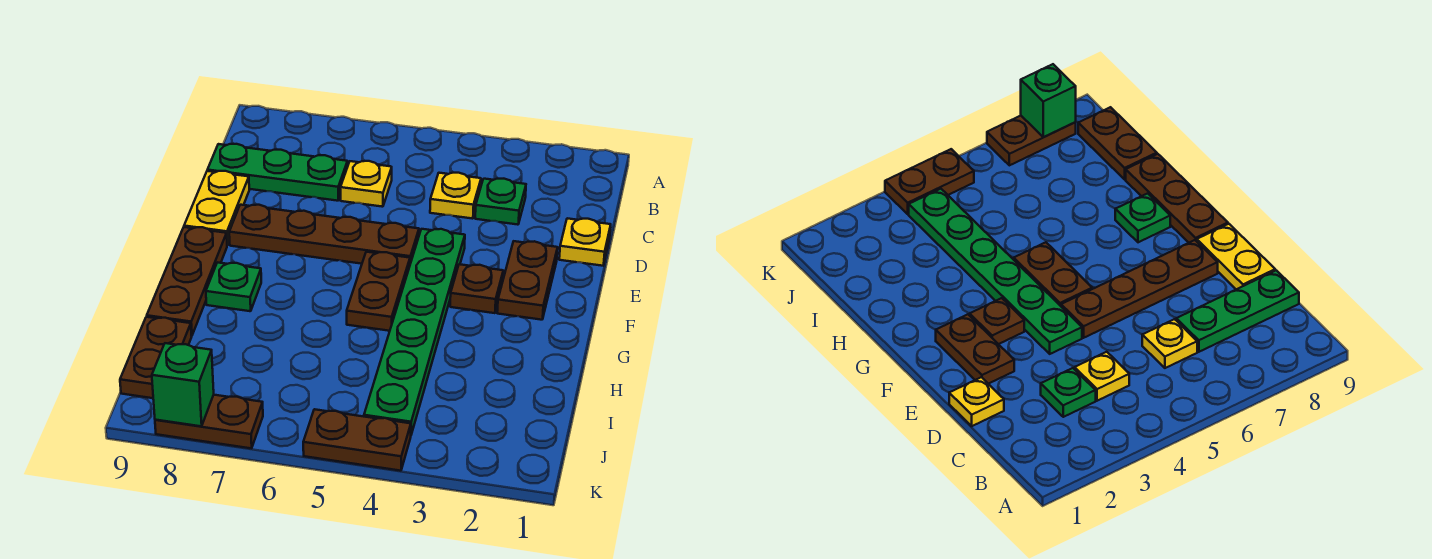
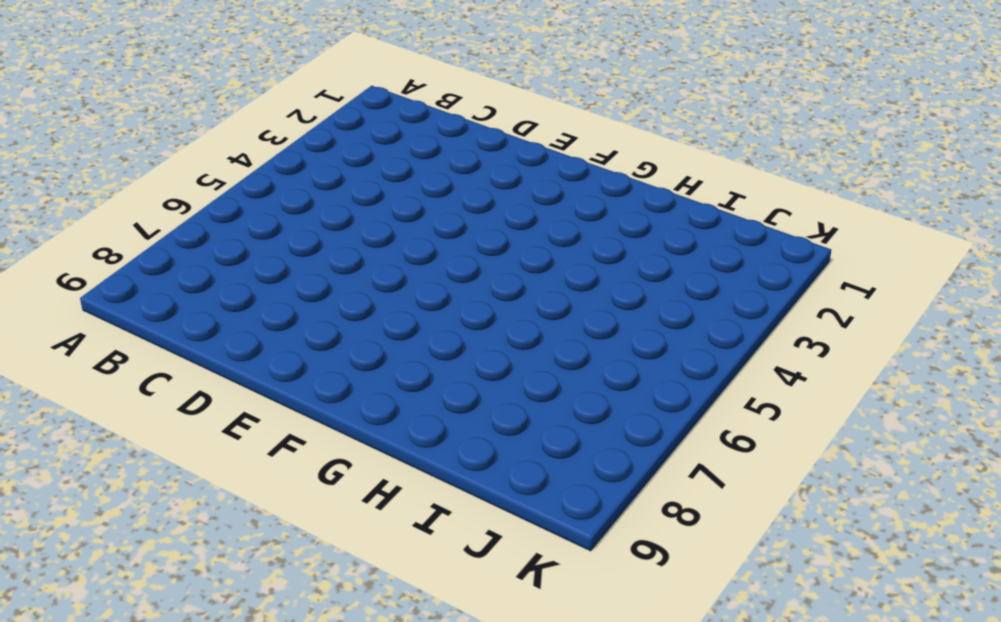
none -> green plate C3 level 1
none -> yellow plate C4 level 1
none -> yellow plate C6 level 1

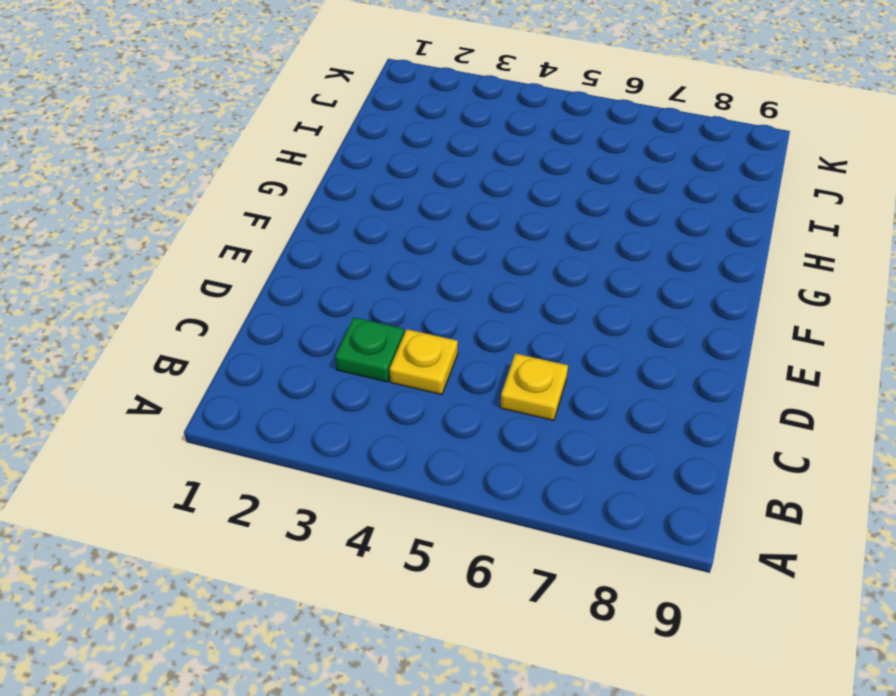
none -> green plate C7:C9 level 1
none -> yellow plate D1 level 1
none -> yellow plate D9:E9 level 1

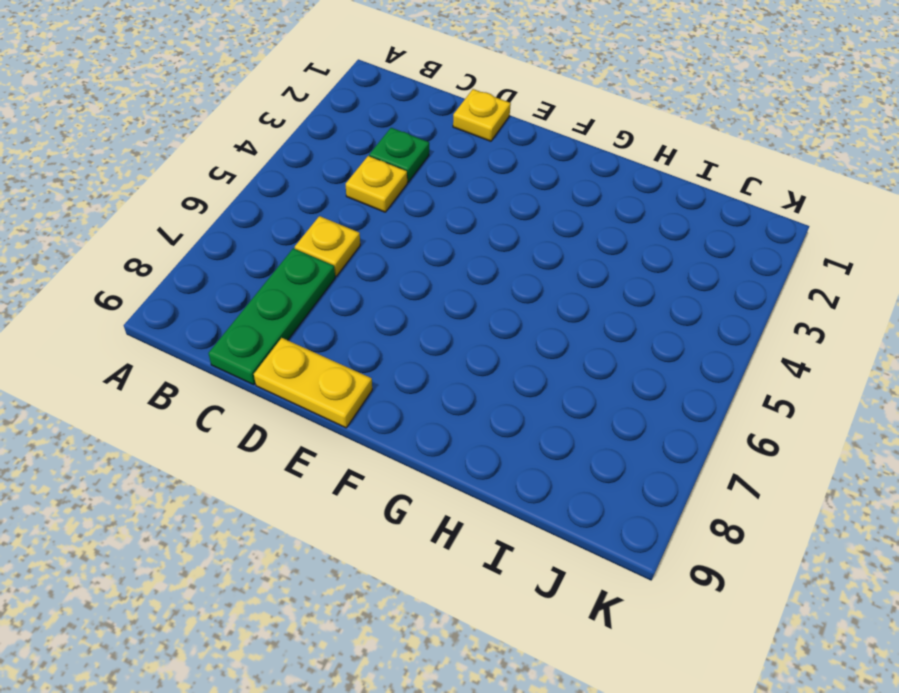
none -> brown plate E2:F2 level 1
none -> green plate E4:J4 level 1
none -> brown plate E5:E8 level 1

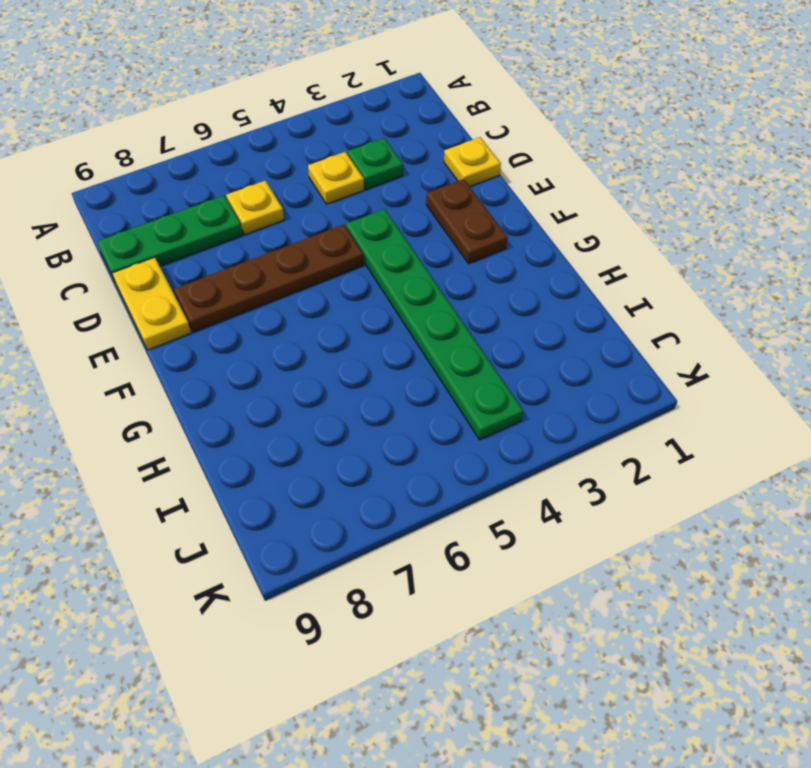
none -> brown plate F3 level 1
none -> brown plate F5:G5 level 1
none -> brown plate F9:H9 level 1

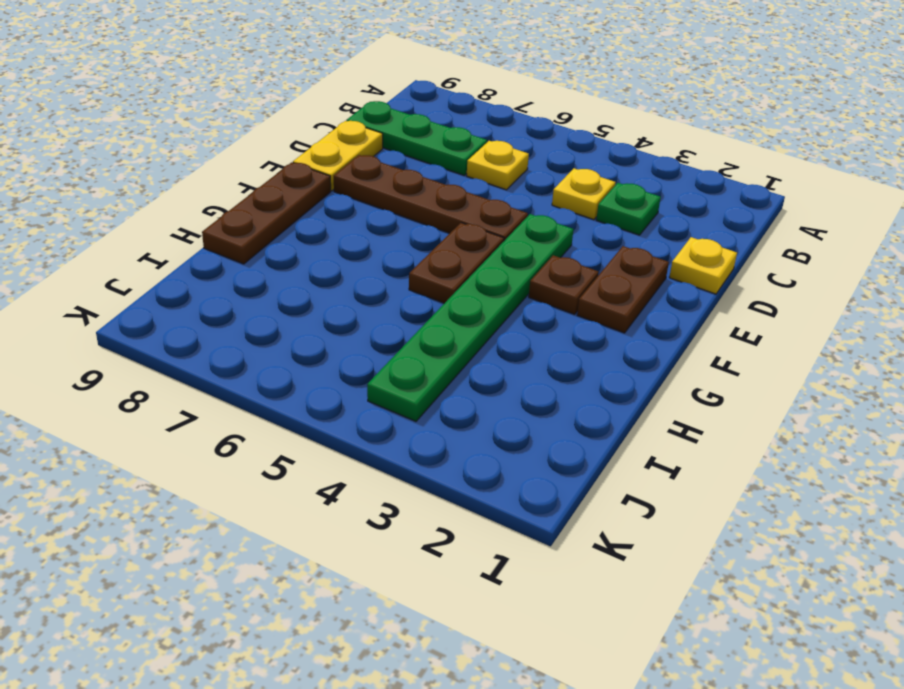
none -> green plate G8 level 1
none -> brown plate I9:J9 level 1
none -> brown plate K4:K5 level 1

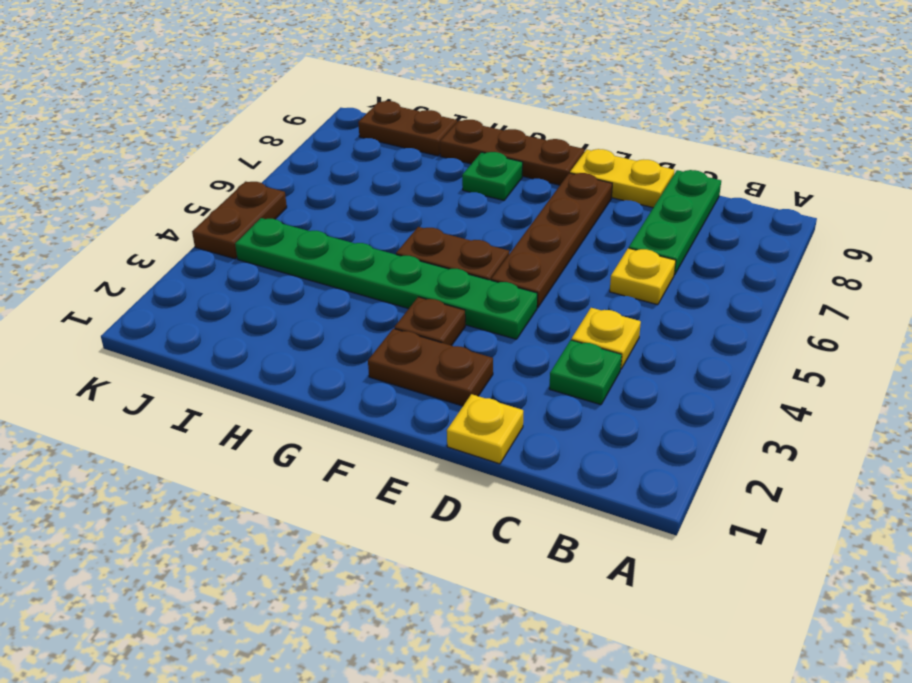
none -> brown plate K7:K8 level 1
none -> green brick K8 level 2

